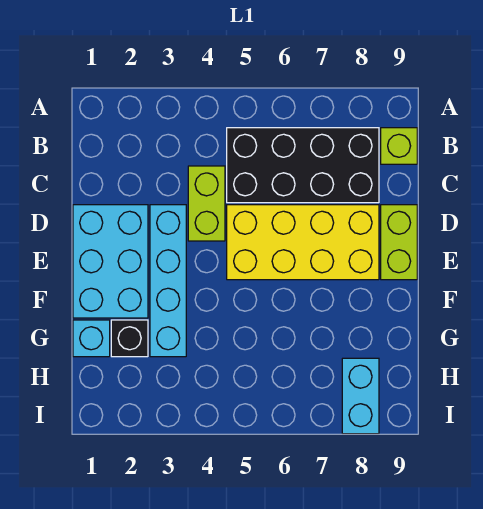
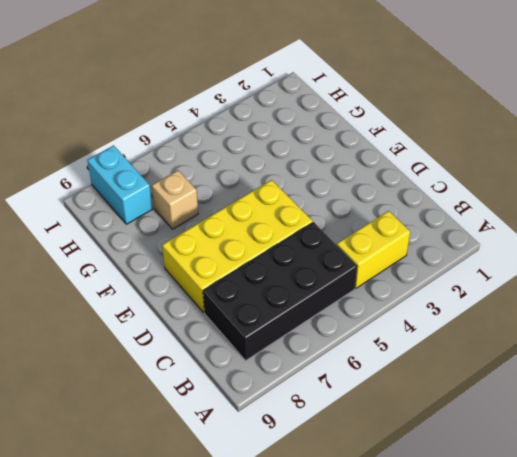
yellow brick B3:B4 level 1 -> none
tan brick G7 level 1 -> none
none -> lime brick B9 level 1
none -> lime brick C4:D4 level 1

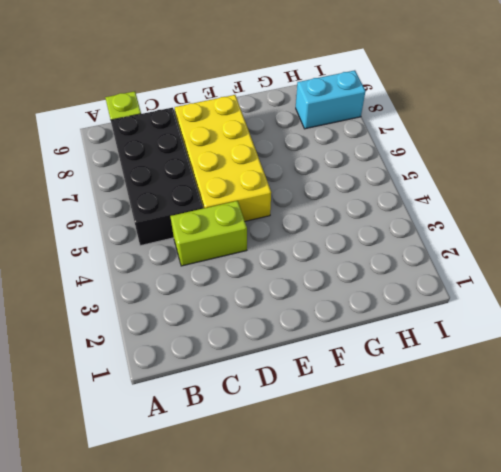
none -> cyan brick D1:F2 level 1
none -> cyan brick D3:G3 level 1

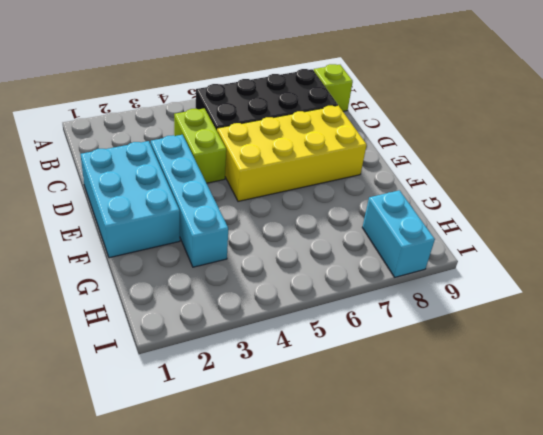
none -> lime brick D9:E9 level 1
none -> cyan brick G1 level 1

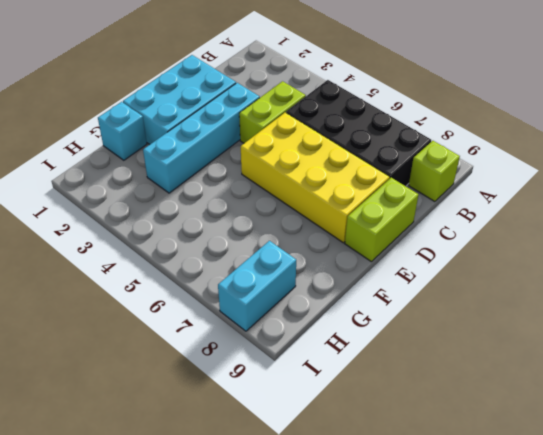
none -> black brick G2 level 1

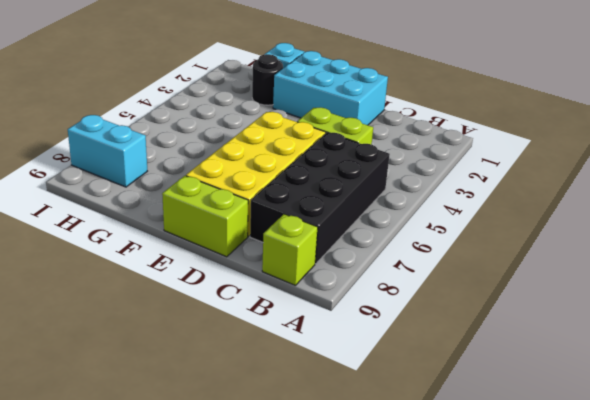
black round brick G2 level 1 -> black brick G2 level 1
none -> cyan brick D3:G3 level 1

